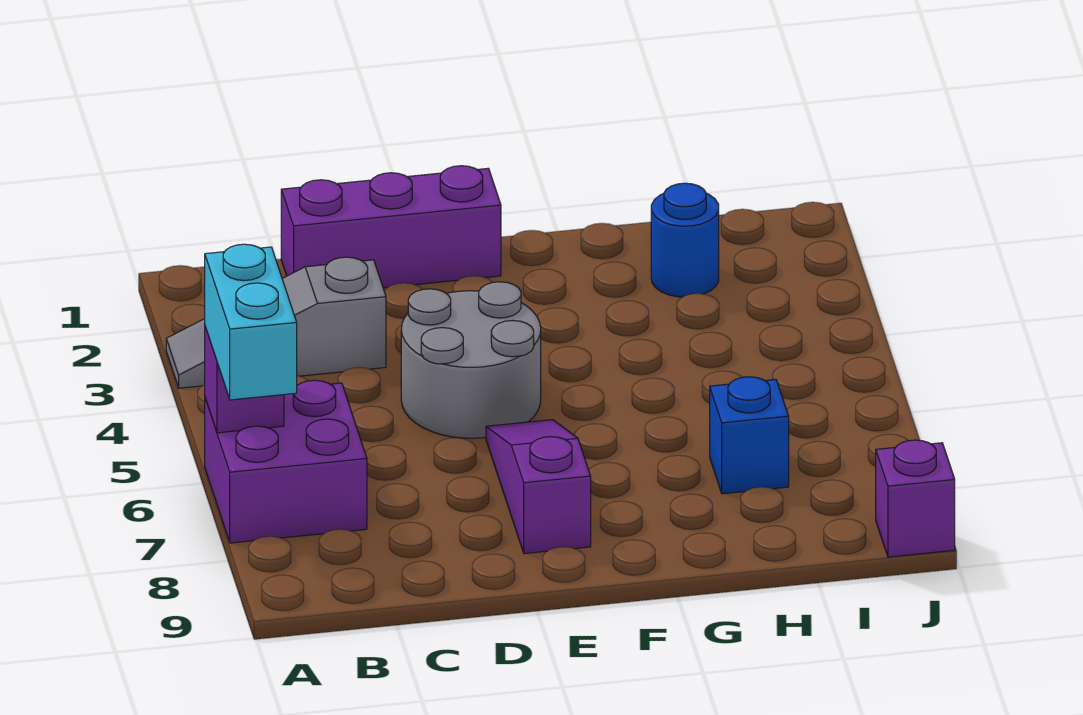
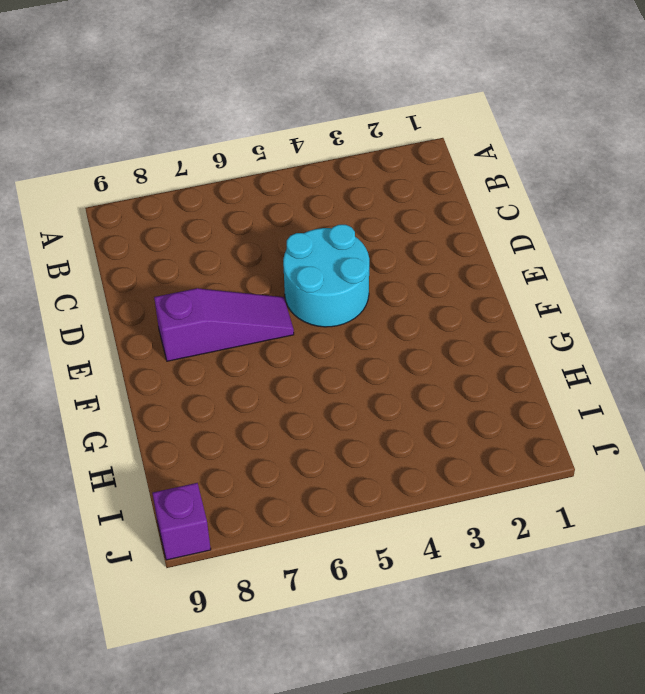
cyan round brick D4:E5 level 1 -> grey round brick D4:E5 level 1
none -> grey slope A3:C3 level 1 top C
none -> purple brick A6:B7 level 1

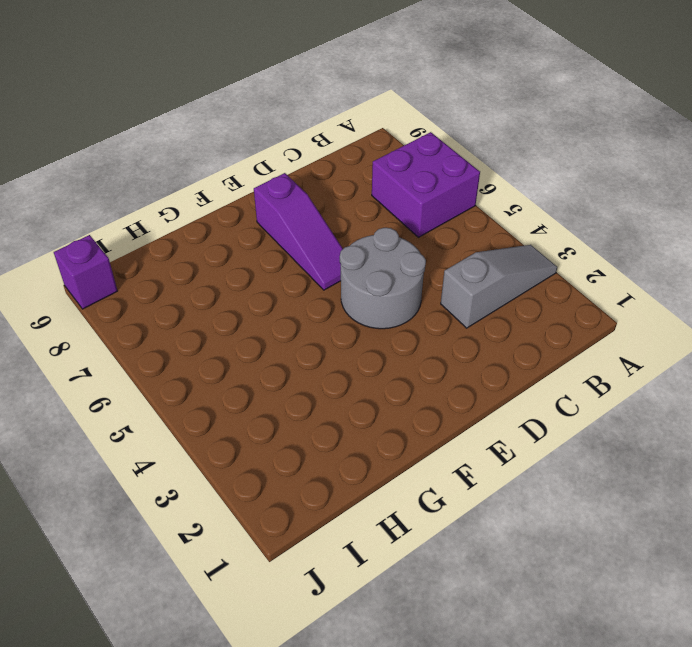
none -> purple brick C1:E1 level 1
none -> blue round brick H2 level 1

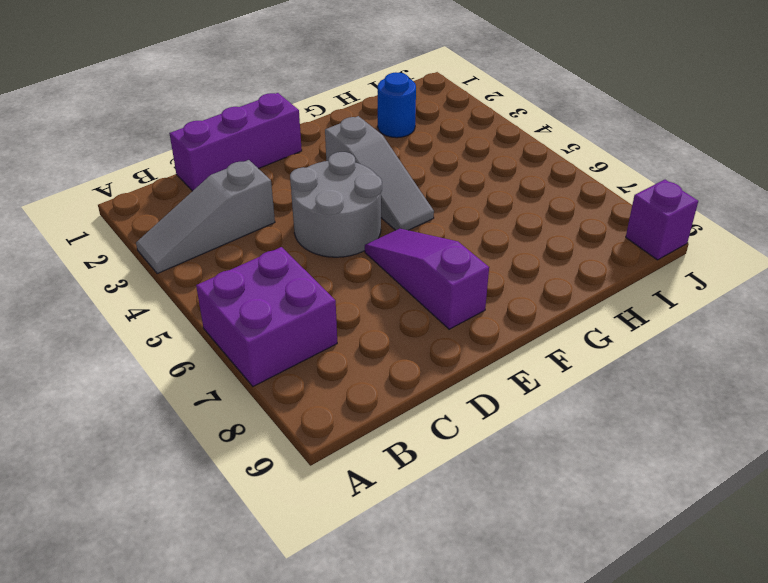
grey slope F3:F5 level 1 top 3 -> none
none -> blue brick H7 level 1
none -> purple brick A6 level 2

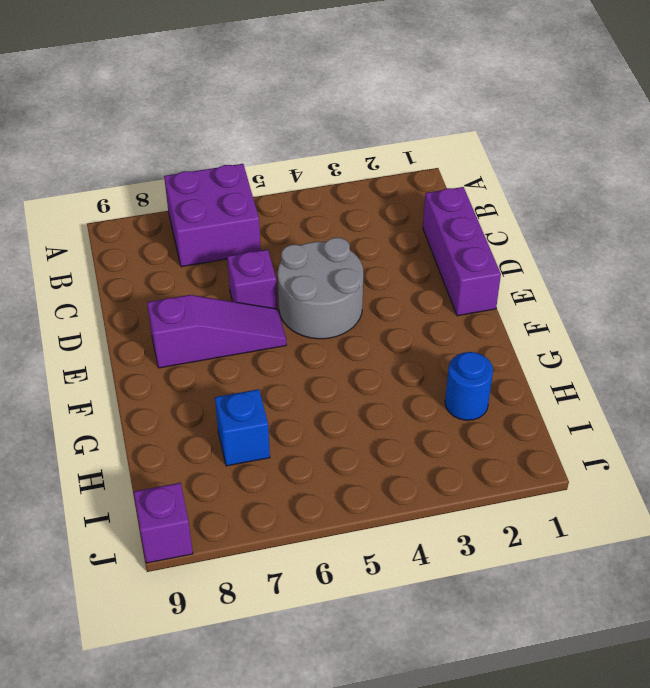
purple brick D6 level 1 -> purple brick A6 level 2
none -> grey slope A3:C3 level 1 top C
none -> cyan brick A6:A7 level 3

